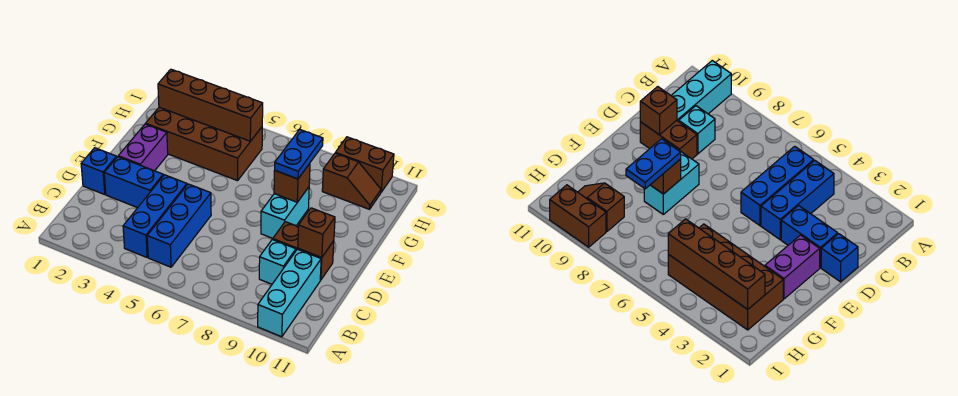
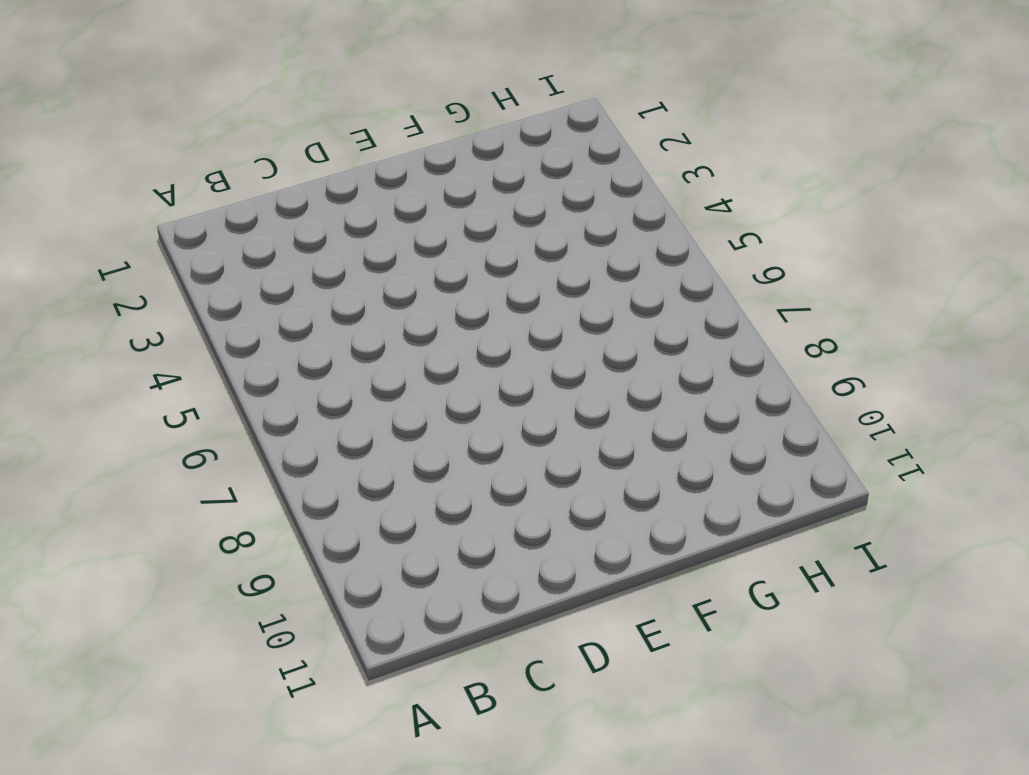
none -> cyan brick A10:C10 level 1
none -> blue brick B4:D4 level 1
none -> blue brick B5:D5 level 1

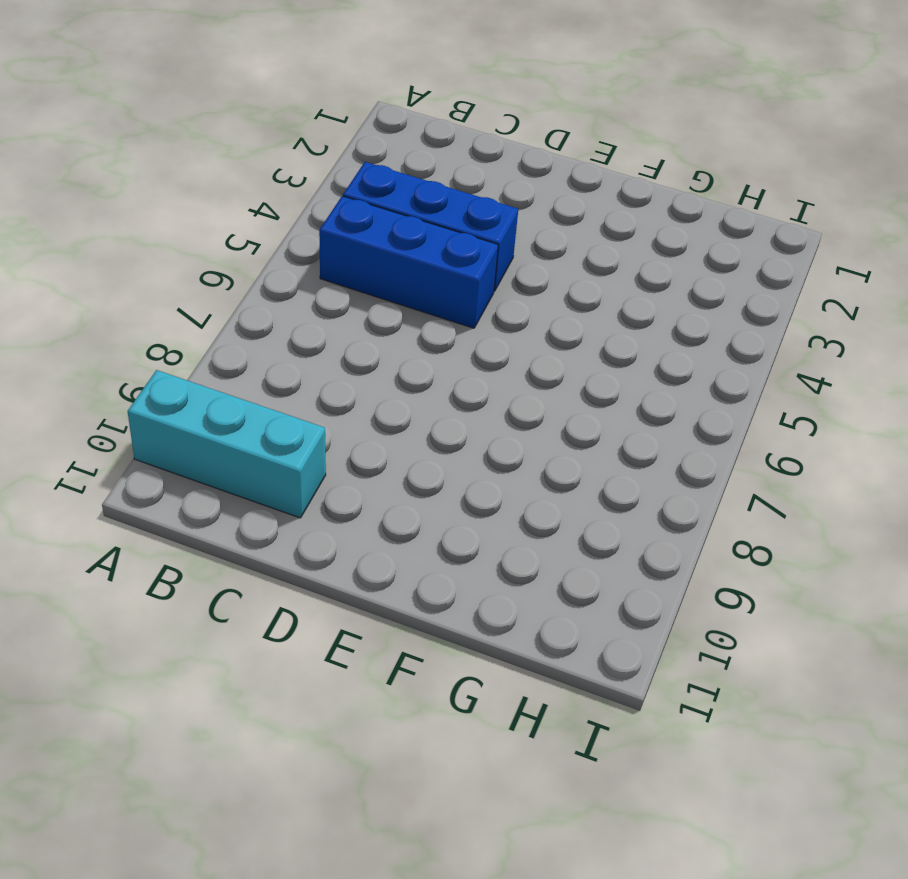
none -> cyan brick C9 level 1
none -> blue brick D1 level 1
none -> blue brick D2:D3 level 1

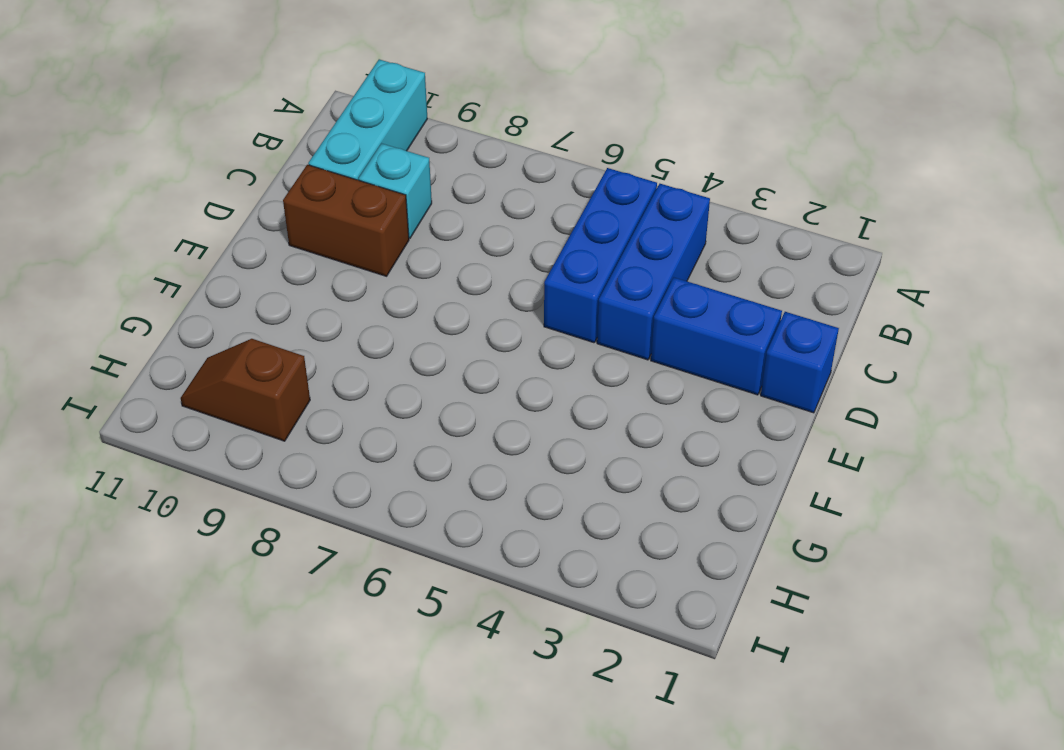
none -> purple brick E2:F2 level 1
none -> cyan brick E8:F8 level 1
none -> brown brick G2:H5 level 1

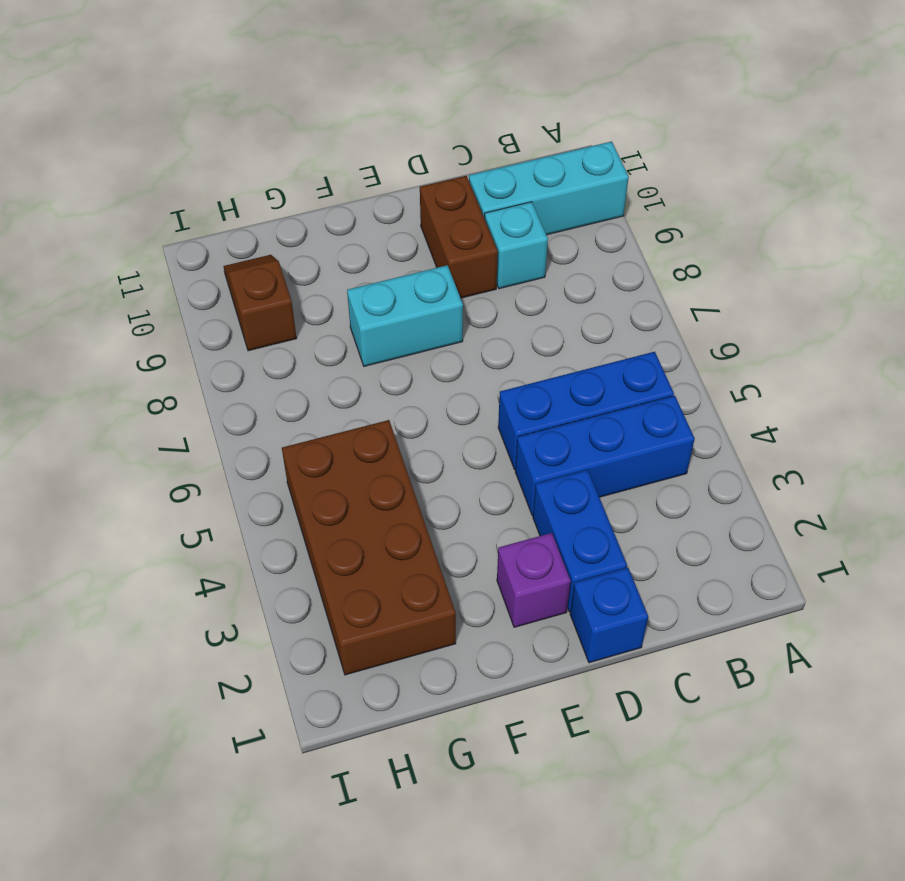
purple brick E2 level 1 -> purple brick E2:F2 level 1
none -> brown brick I9:I10 level 1
none -> brown brick D10 level 2
none -> brown brick F8 level 2

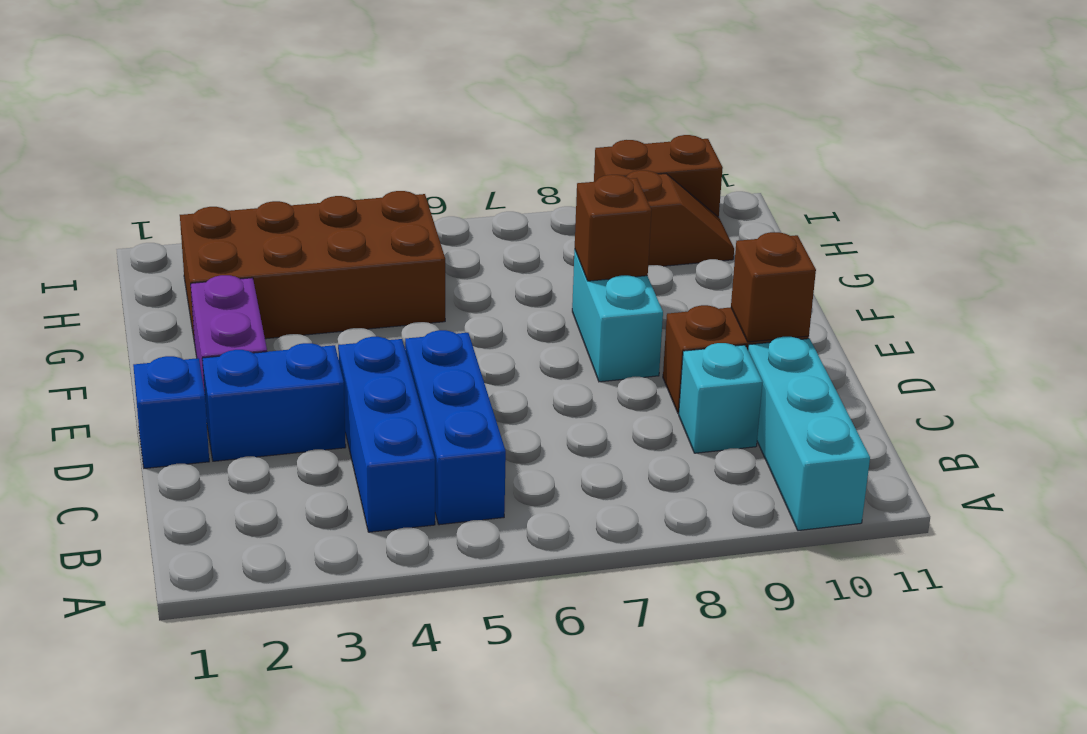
none -> brown brick H2:H5 level 2
none -> blue plate F8:G8 level 3

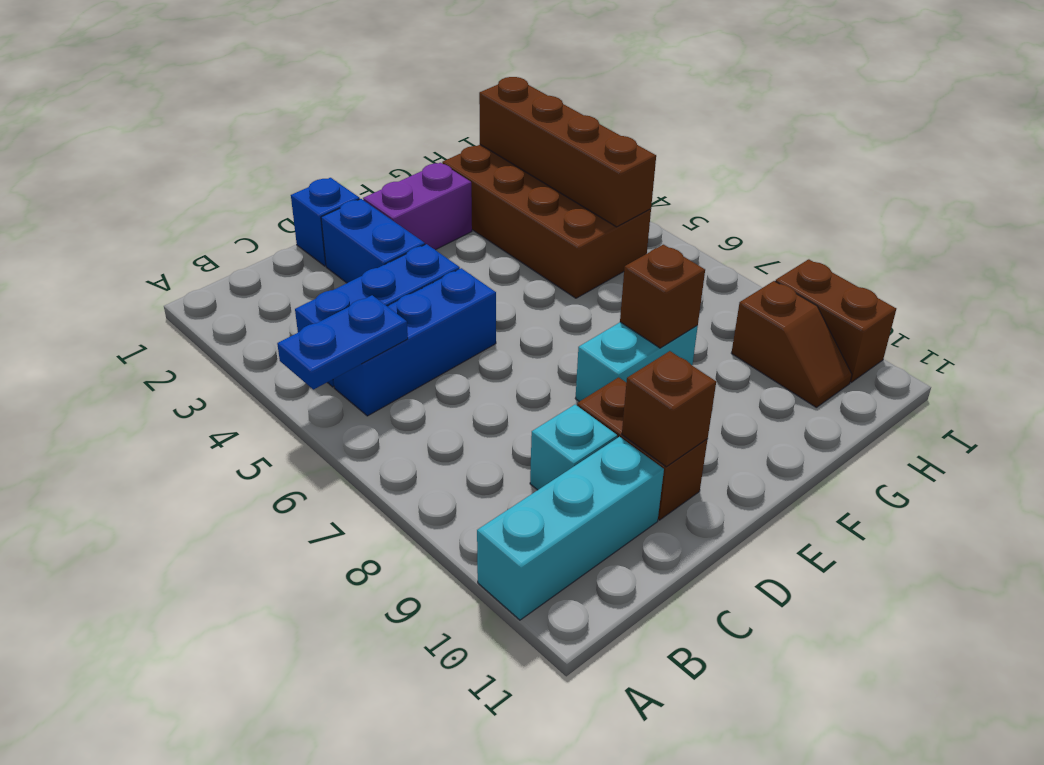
blue plate A5:B5 level 2 -> blue plate F8:G8 level 3

